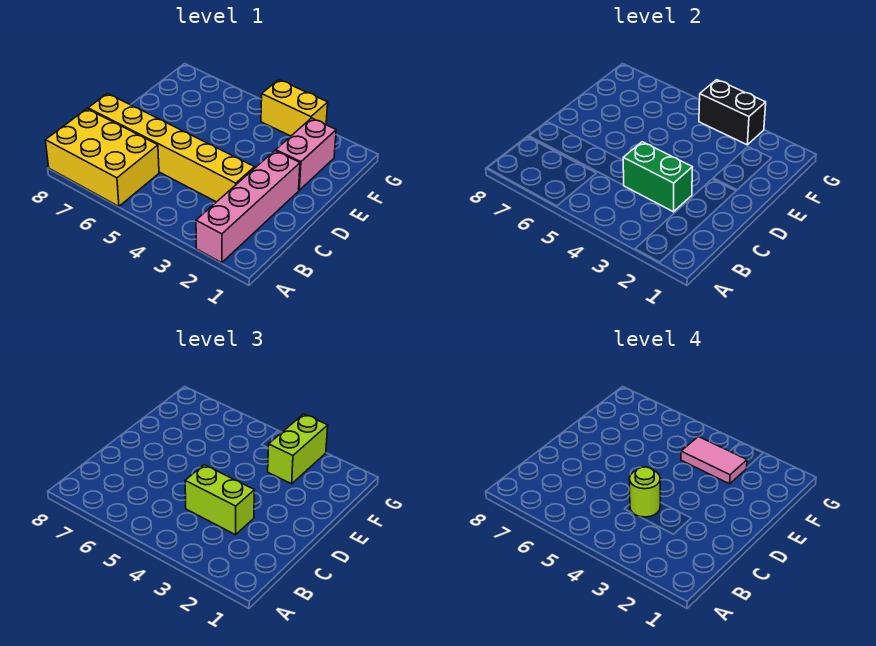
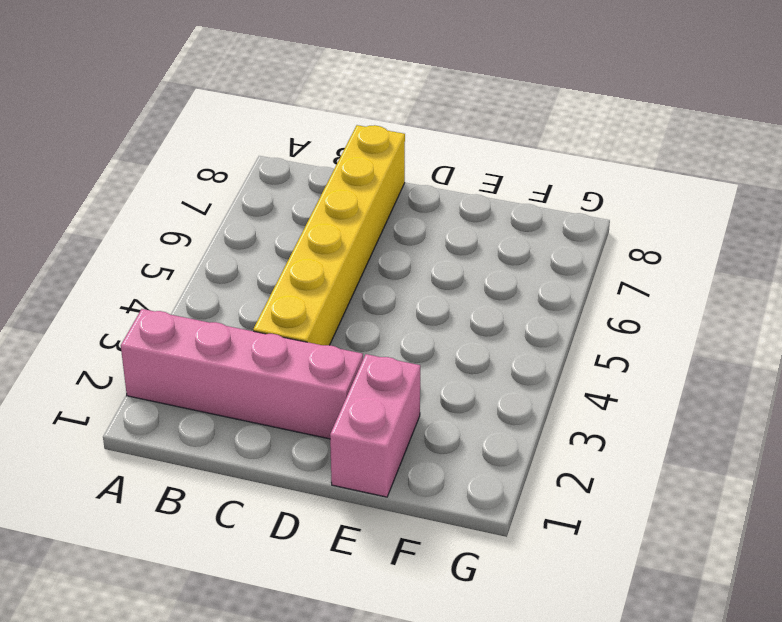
pink brick E1:E2 level 1 -> pink brick E2:F2 level 1
none -> yellow brick A6:B8 level 1
none -> yellow brick G3:G4 level 1

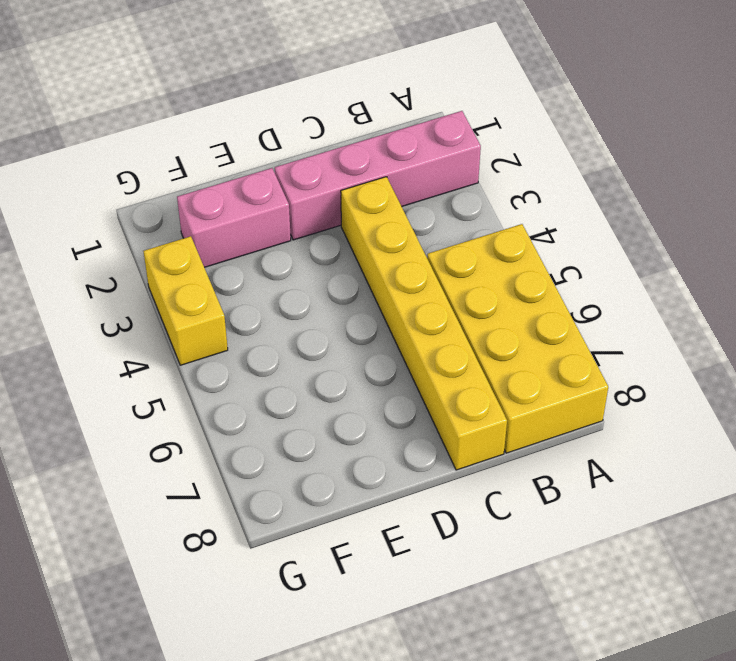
yellow brick A5:B8 level 1 -> yellow brick A6:B8 level 1
none -> green brick C3:C4 level 2
none -> black brick G3:G4 level 2

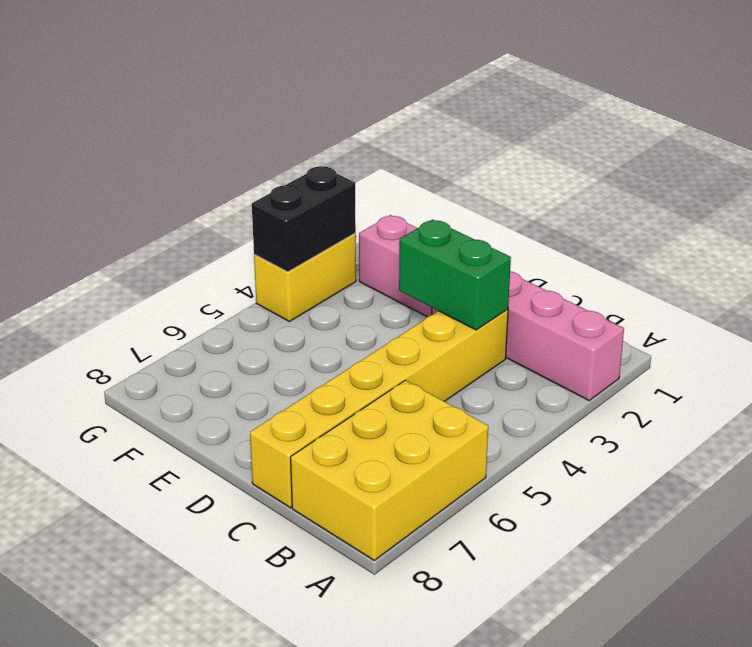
green brick C3:D3 level 2 -> green brick C3:C4 level 2
none -> lime brick C3:C4 level 3
none -> lime brick F3:G3 level 3

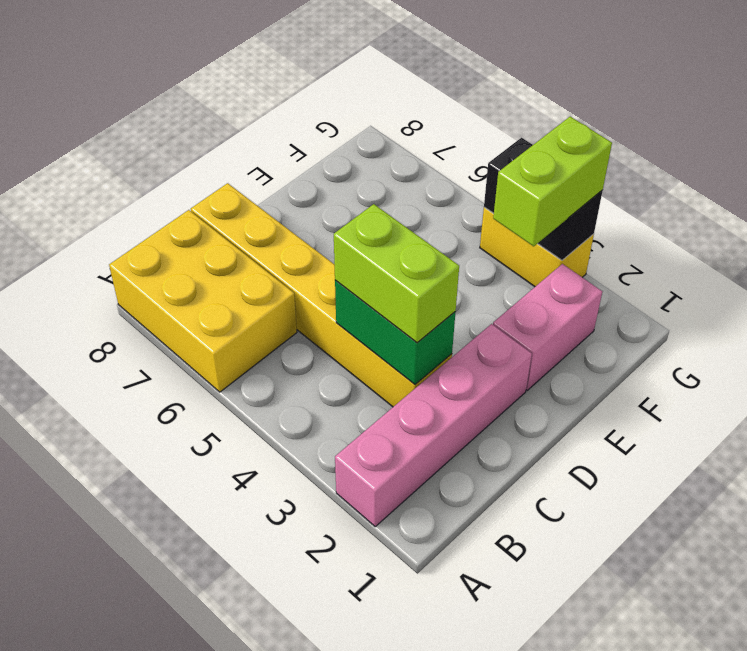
none -> lime round brick C4 level 4
none -> pink tile F3:F4 level 4

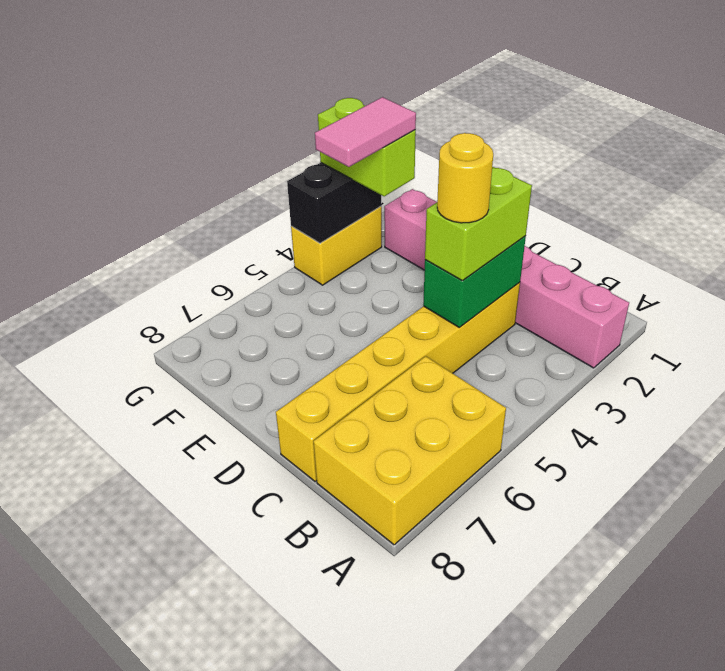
yellow round brick C4 level 4 -> lime round brick C4 level 4

